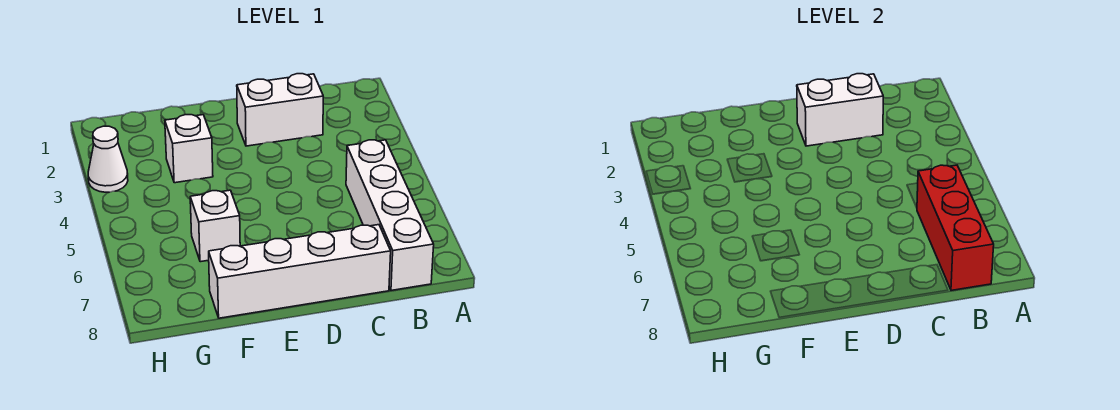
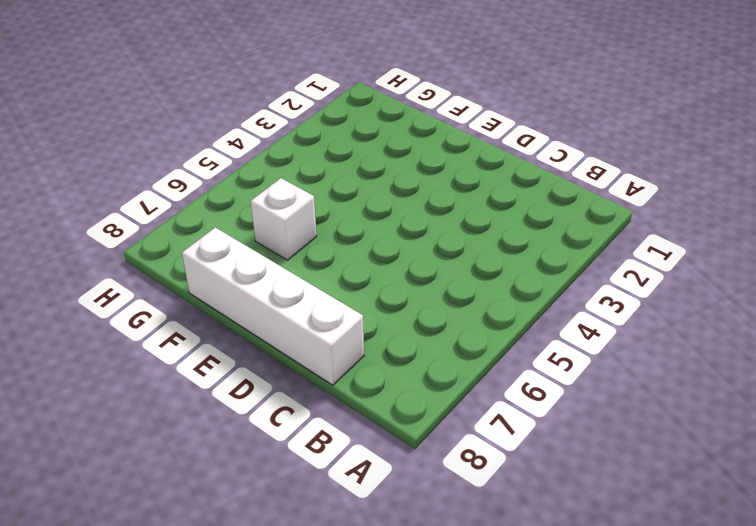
none -> white brick B5:B8 level 1
none -> white brick C2:D2 level 1

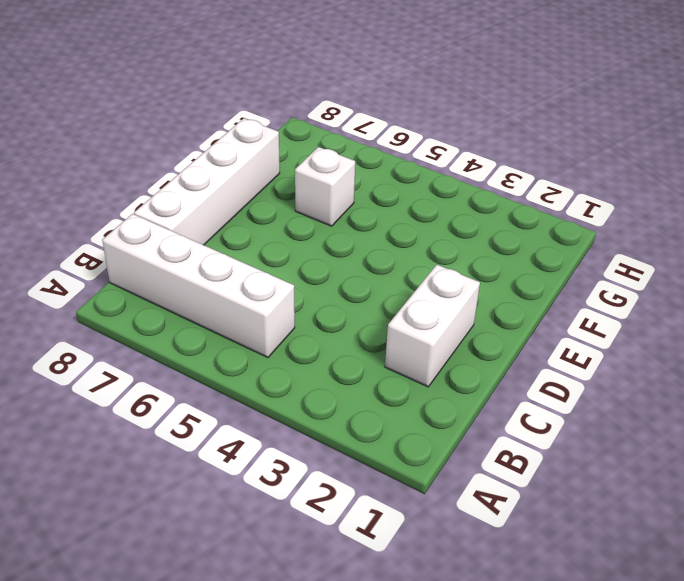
none -> white brick F3 level 1
none -> white cone H3 level 1

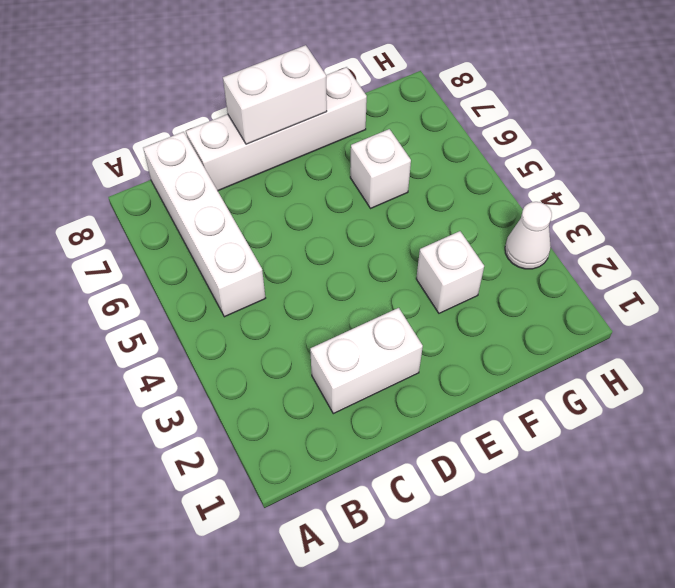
white brick D8:E8 level 2 -> white brick C2:D2 level 2
none -> red brick B6:B8 level 2

